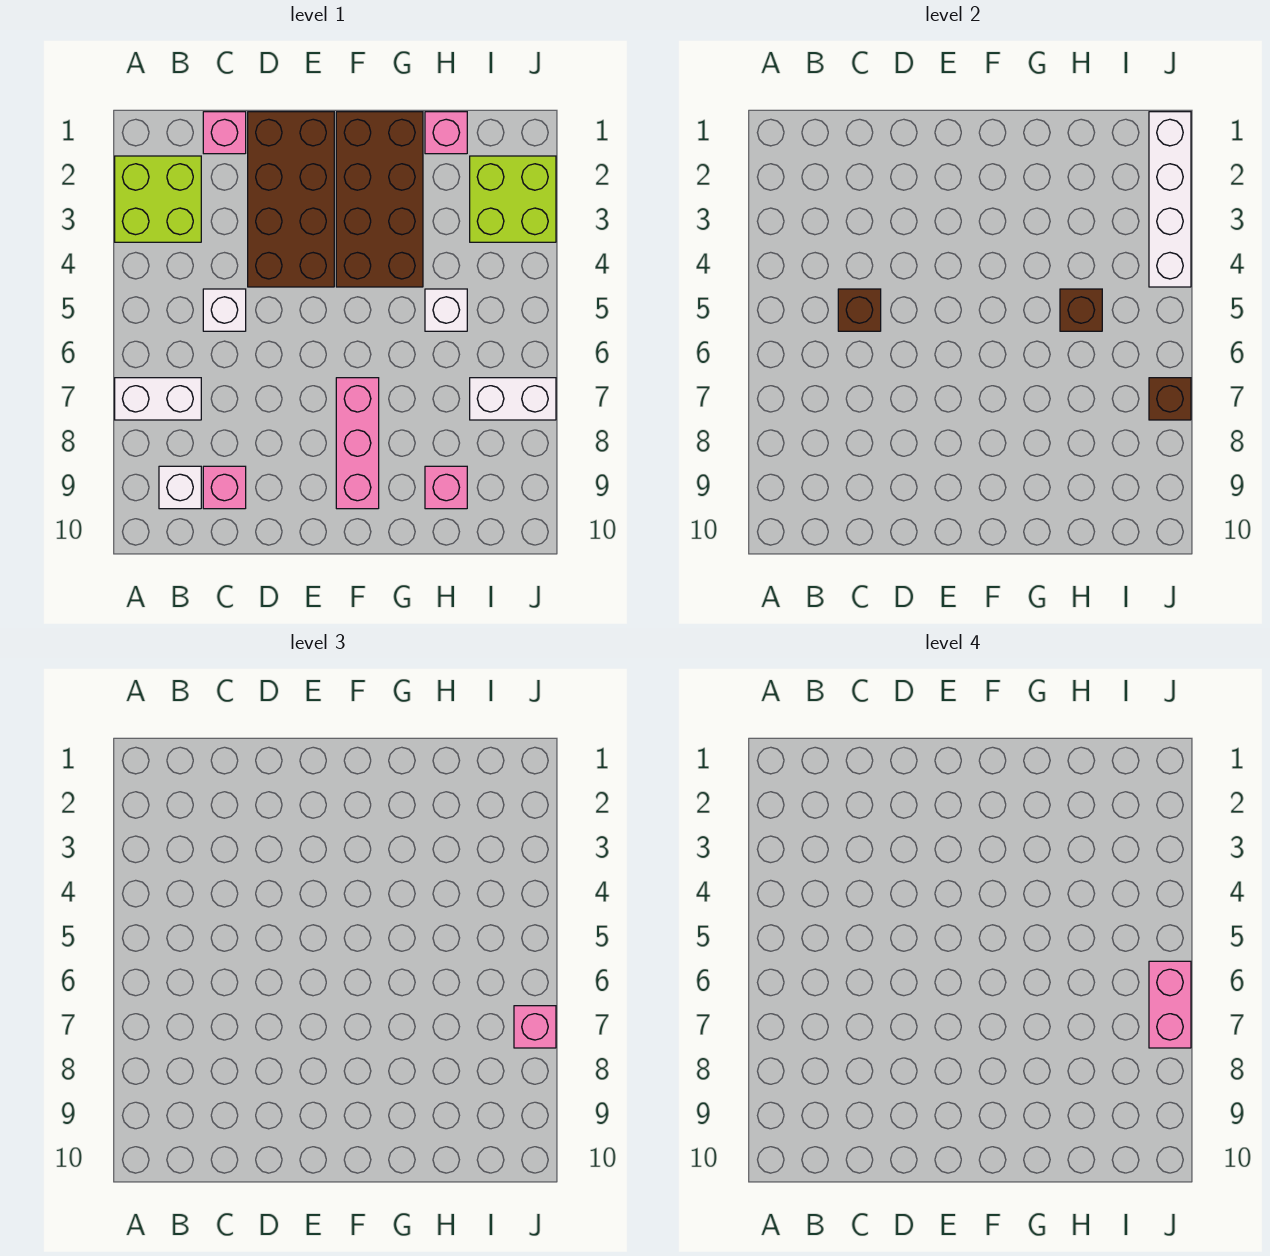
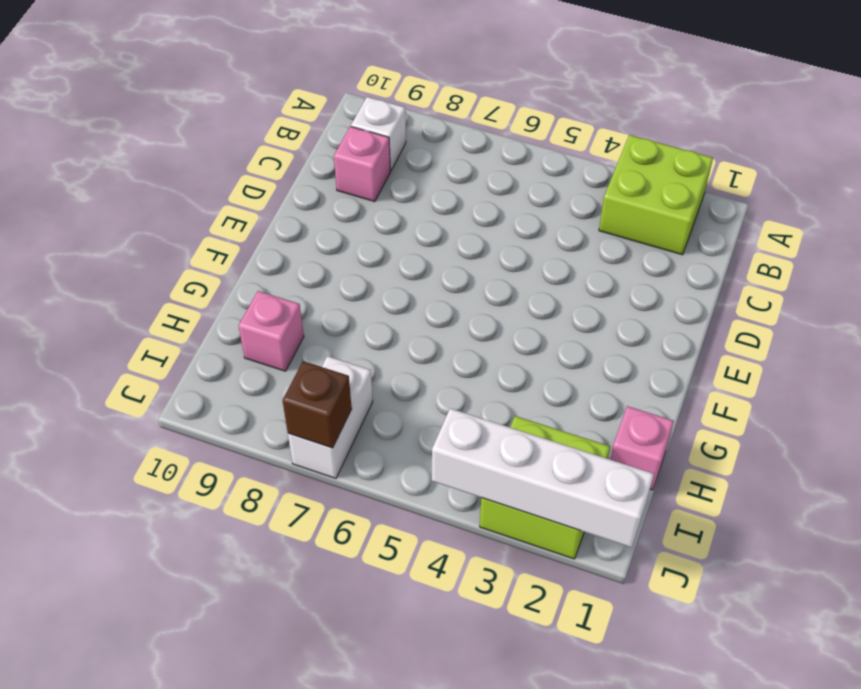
none -> white brick A7:B7 level 1
none -> pink brick C1 level 1
none -> white brick C5 level 1

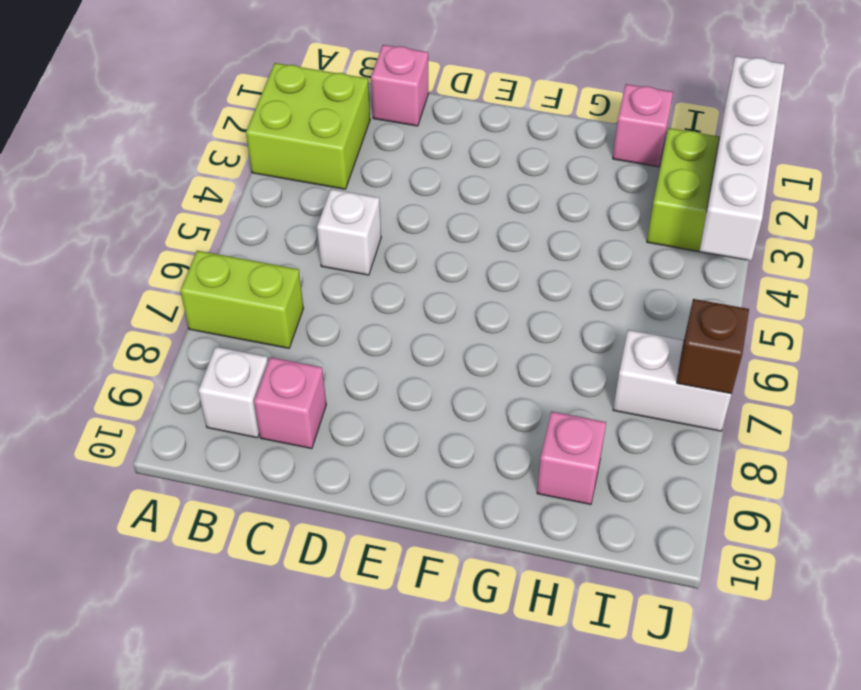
lime brick A7:B7 level 1 -> white brick A7:B7 level 1
none -> brown brick D1:E4 level 1
none -> brown brick F1:G4 level 1
none -> pink brick F7:F9 level 1

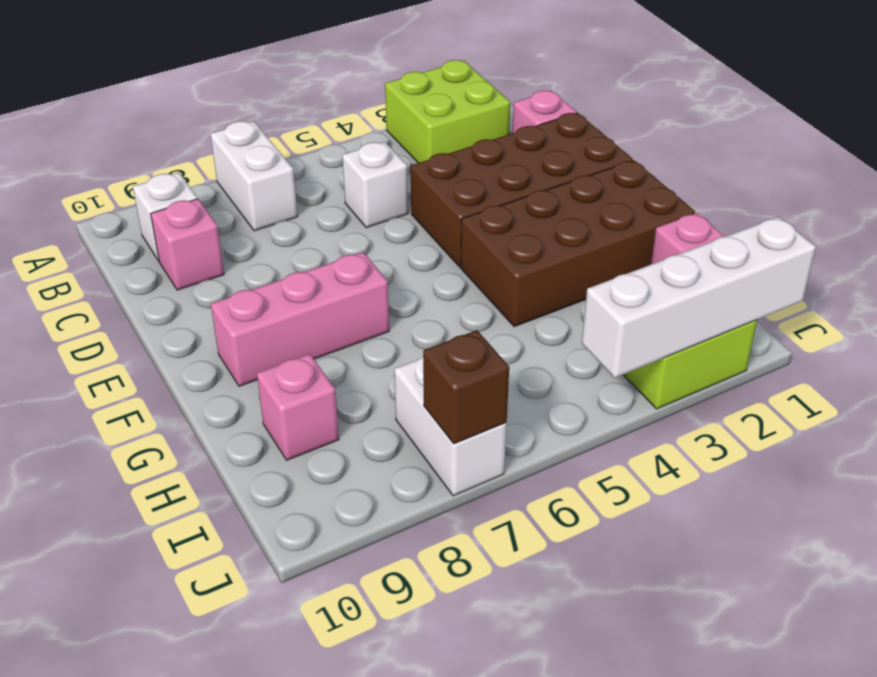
none -> white brick H5 level 1
none -> brown brick C5 level 2
none -> brown brick H5 level 2

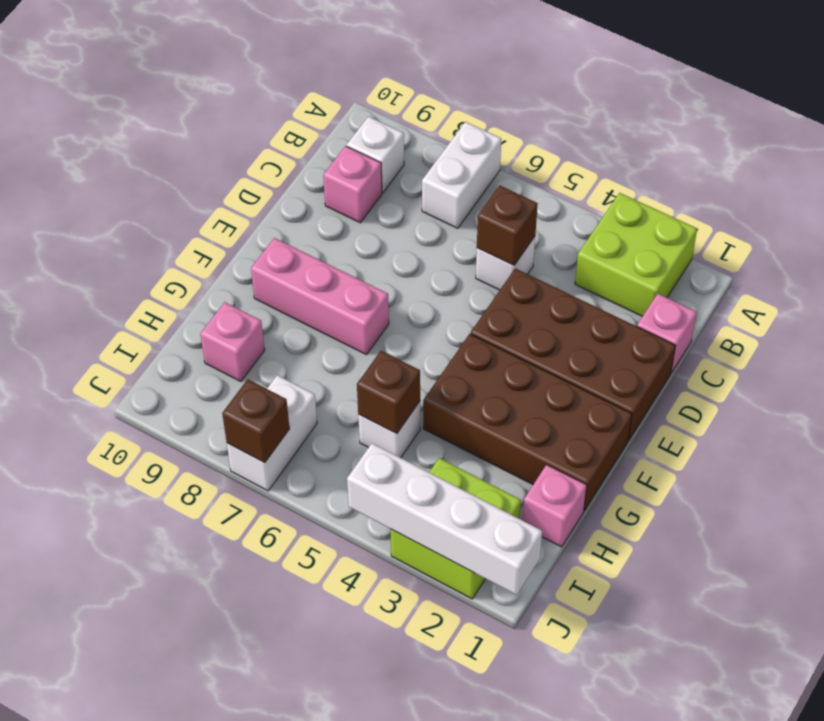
none -> pink brick J7 level 3
none -> pink brick J6:J7 level 4

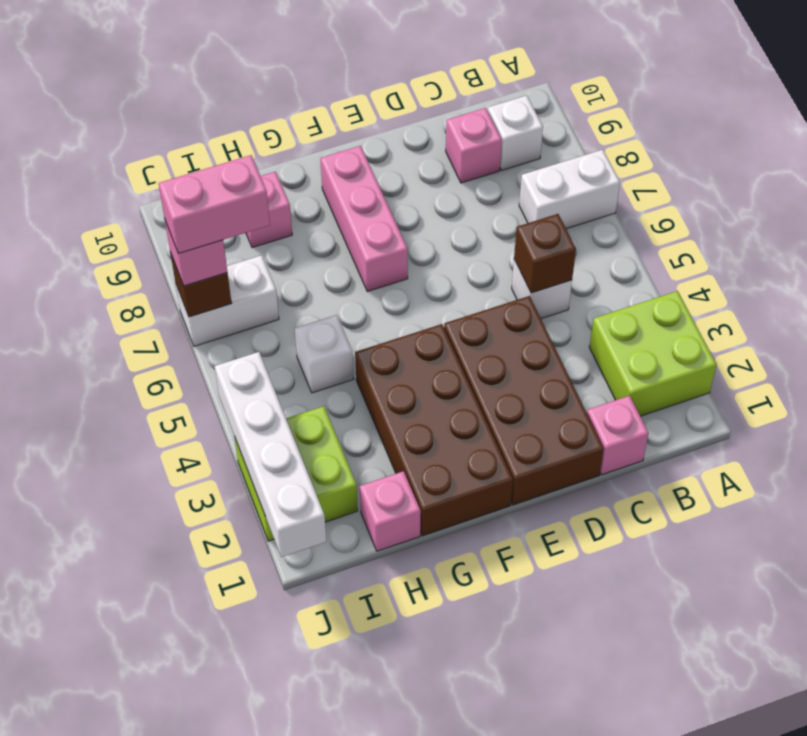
pink brick I7:J7 level 4 -> pink brick J6:J7 level 4
none -> brown brick H5 level 2

